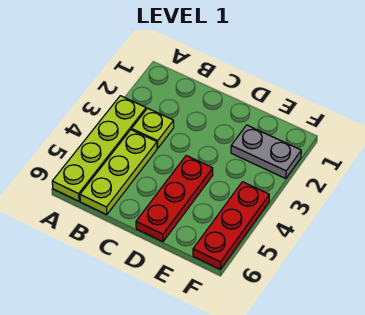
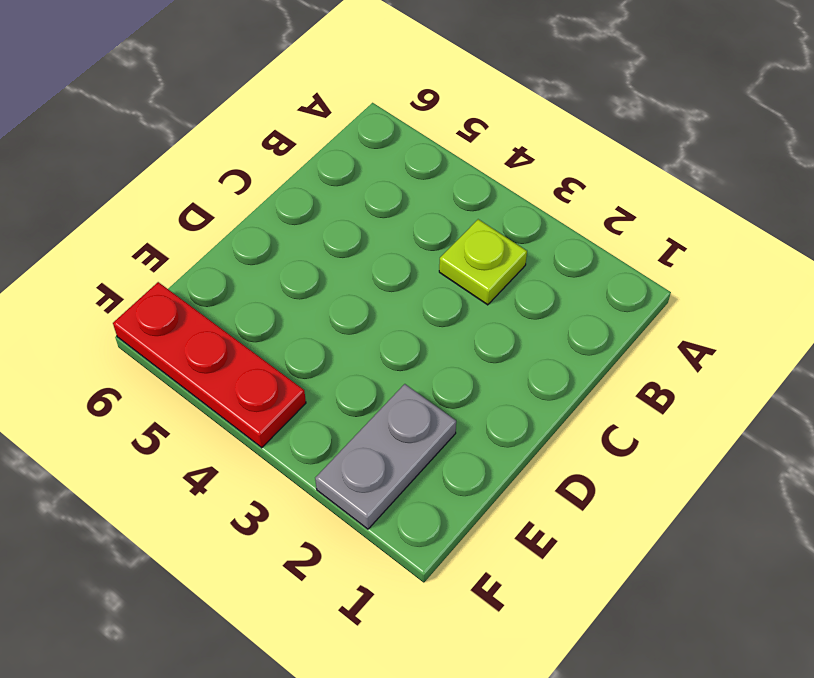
none -> lime plate A3:A6 level 1
none -> lime plate B4:B6 level 1

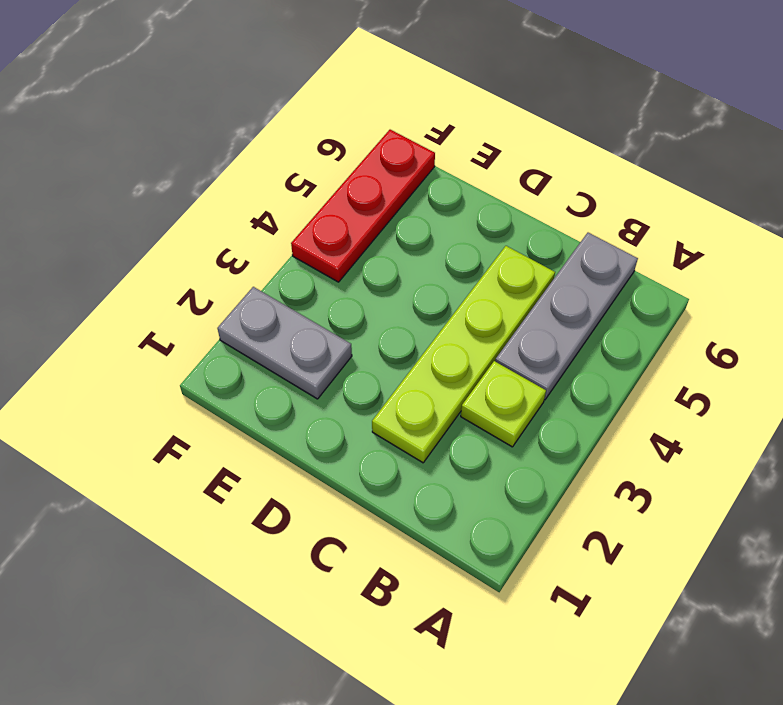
grey plate B4:B6 level 1 -> lime plate B4:B6 level 1
lime plate C2:C5 level 1 -> lime plate A3:A6 level 1
none -> red plate D4:D6 level 1

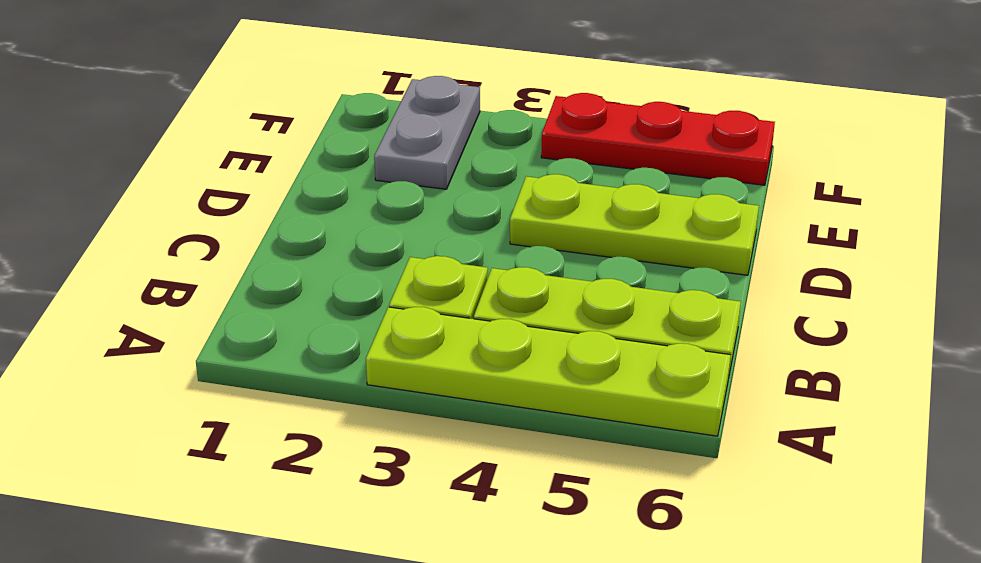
lime plate D4:D6 level 1 -> red plate D4:D6 level 1

